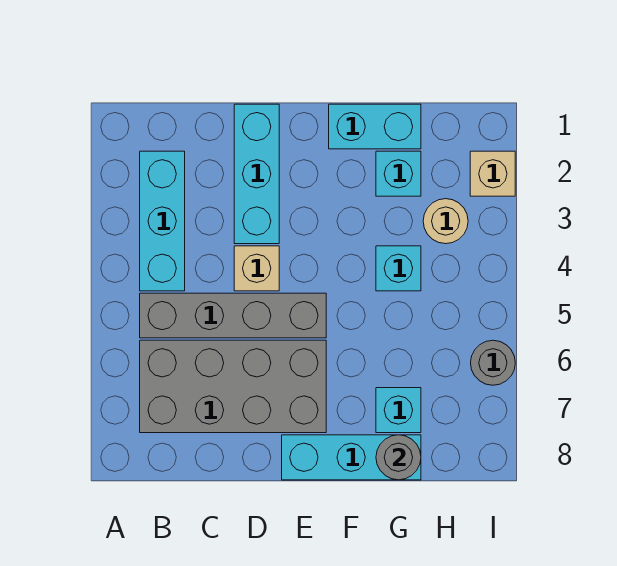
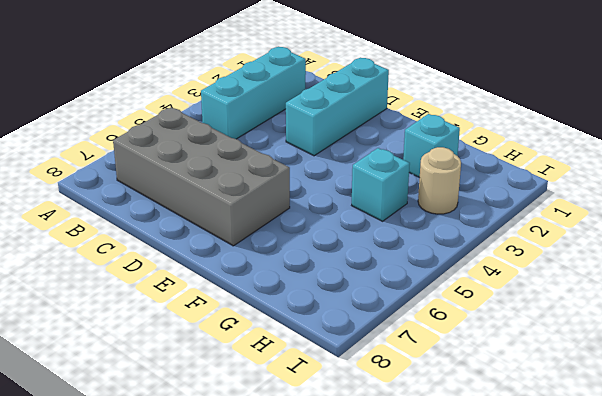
none -> grey brick B5:E5 level 1
none -> tan brick D4 level 1
none -> cyan brick E8:G8 level 1

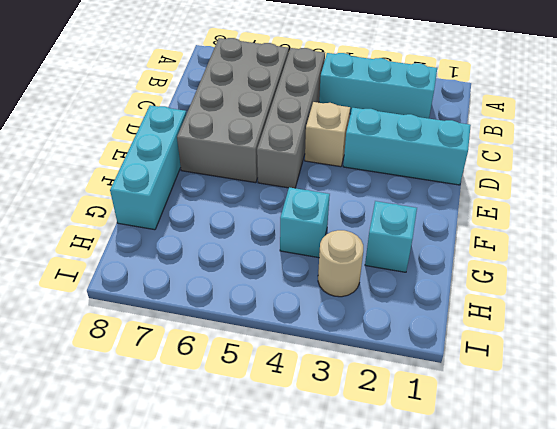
none -> cyan brick F1:G1 level 1
none -> cyan brick G7 level 1
none -> tan brick I2 level 1

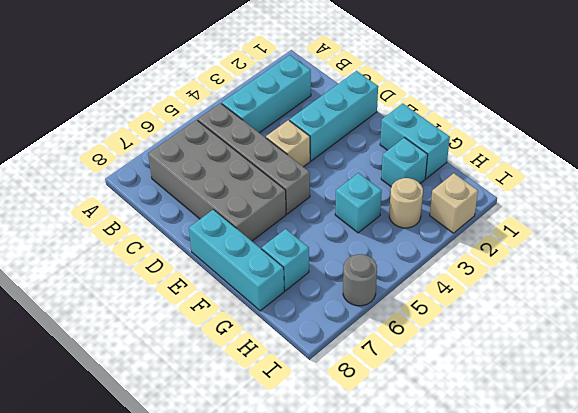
none -> grey round brick G8 level 2

